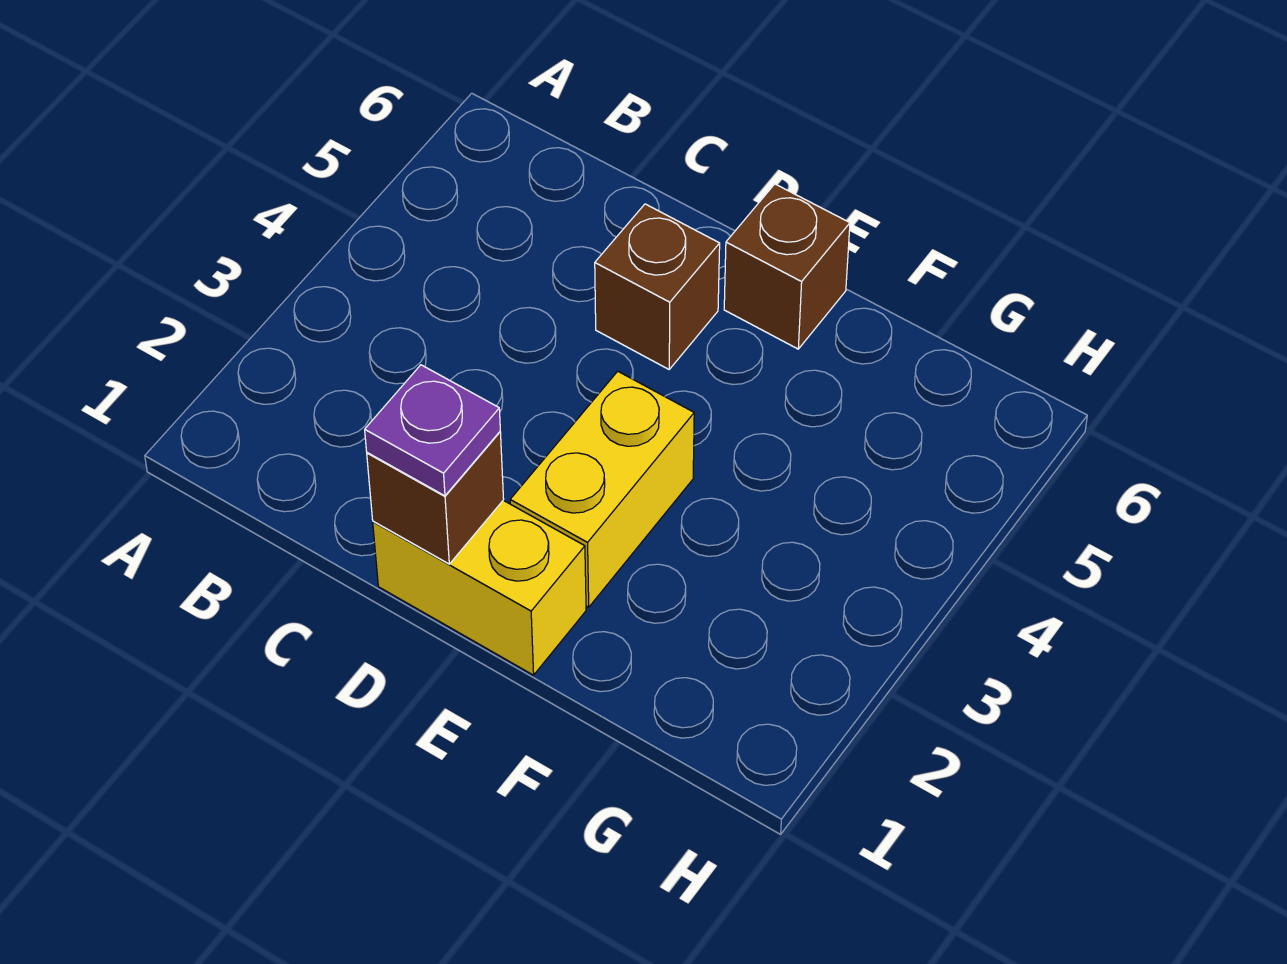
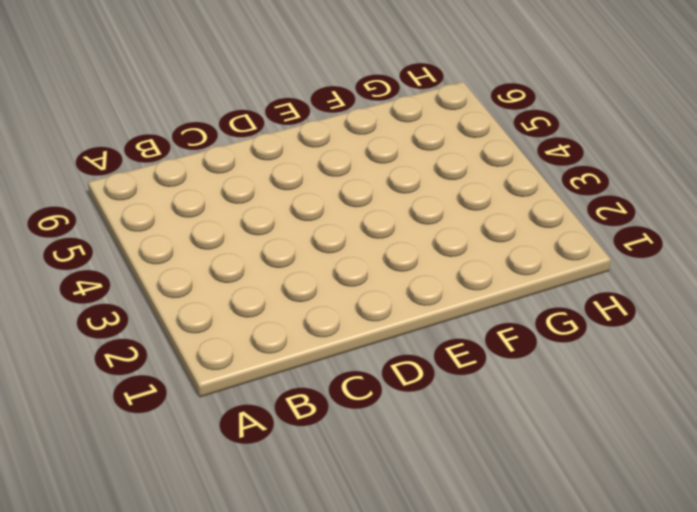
none -> yellow brick D1:E1 level 1
none -> brown brick D5 level 1

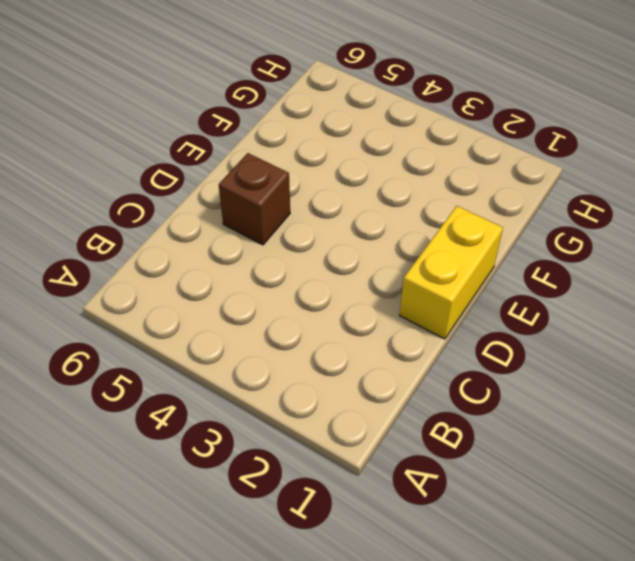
none -> yellow brick E2:E3 level 1
none -> brown brick E6 level 1

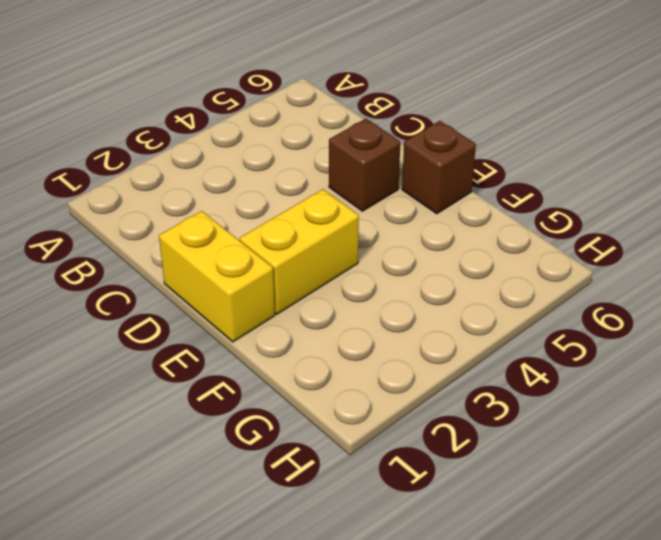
none -> brown brick D1 level 2
none -> purple plate D1 level 3

